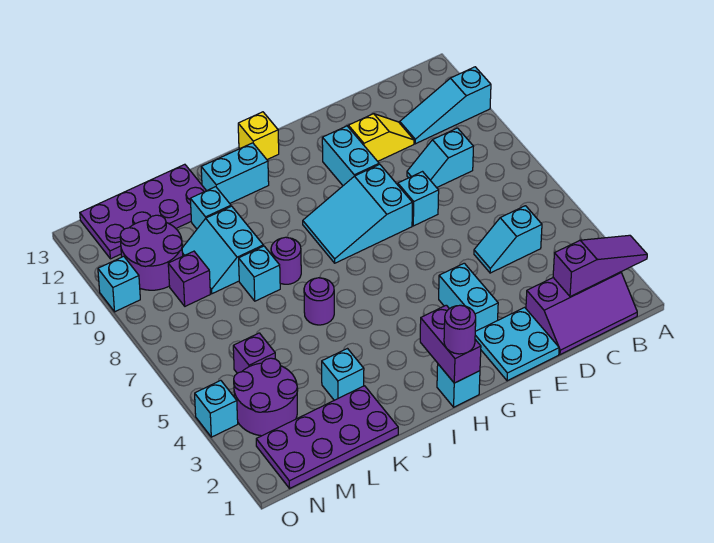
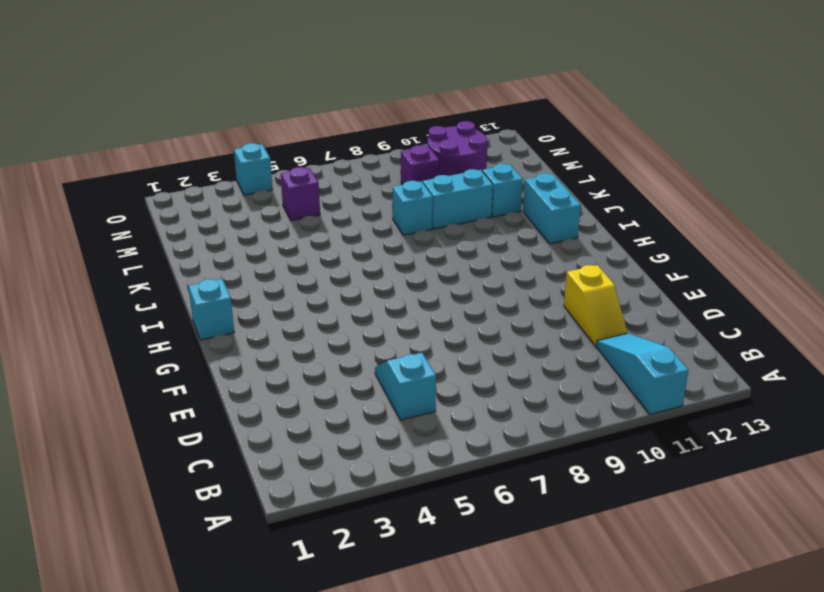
none -> purple slope B1:D2 level 1 top 2
none -> cyan slope C9:D9 level 1 top C
none -> cyan plate E1:F2 level 1
none -> cyan brick E8 level 1

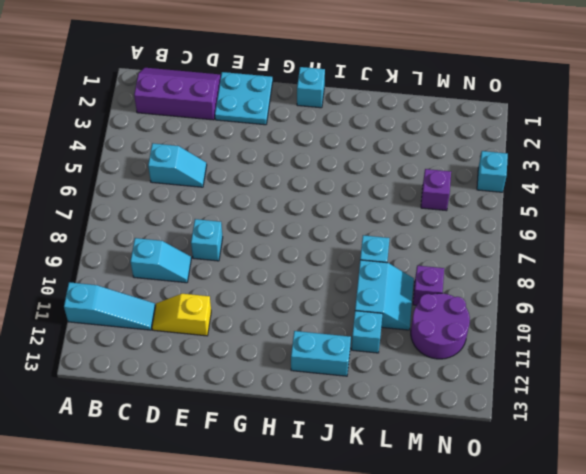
none -> cyan brick F3:F4 level 1
none -> cyan slope F8:H9 level 1 top F
none -> cyan brick F10:F11 level 1
none -> yellow brick H13 level 1

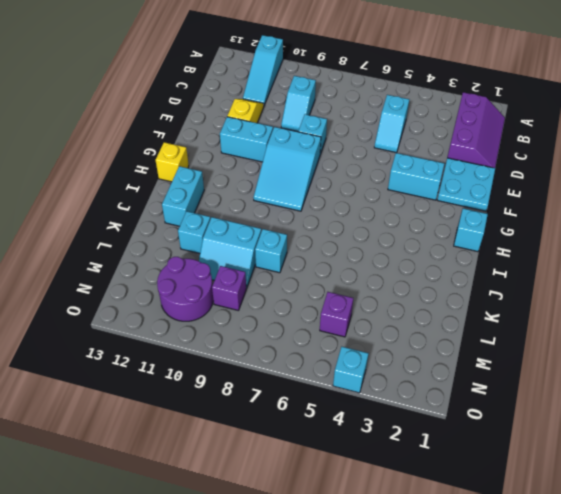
none -> purple round brick J6 level 1
none -> purple round brick J8 level 1
none -> purple plate K1:N2 level 1
none -> cyan brick K3 level 1

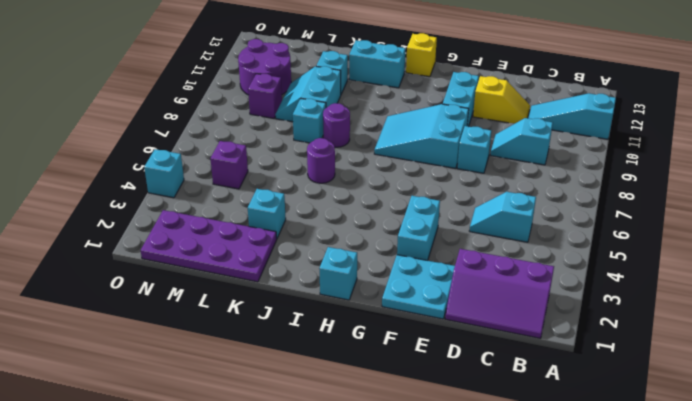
none -> purple plate K12:N13 level 1
none -> purple round brick M3:N4 level 1
none -> cyan brick O10 level 1
none -> purple slope A2:C2 level 2 top C

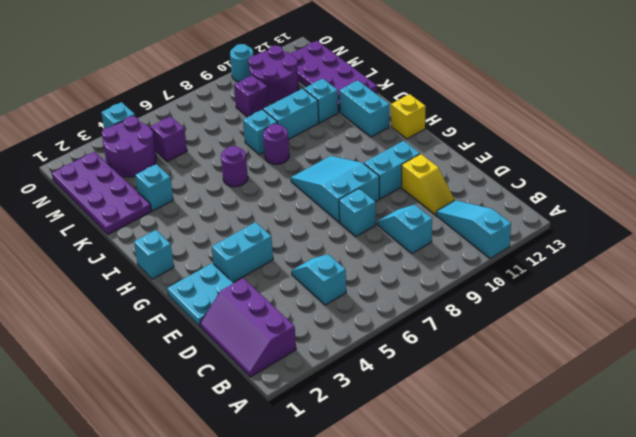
cyan round brick O10 level 1 -> cyan brick O10 level 1
none -> purple slope A2:C2 level 2 top C
none -> purple brick H1:H2 level 2
none -> purple round brick H1 level 3

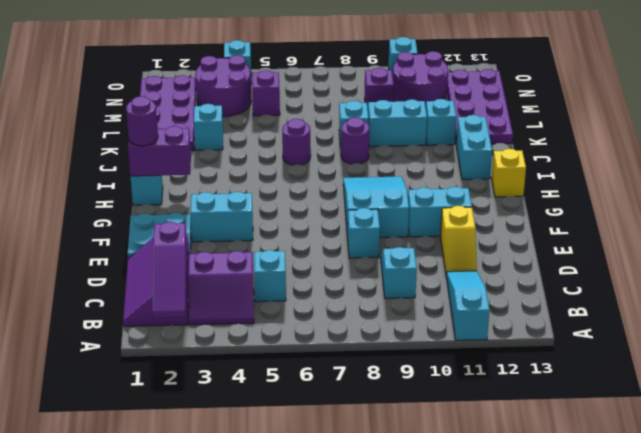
purple slope B3:C4 level 1 top C -> none

